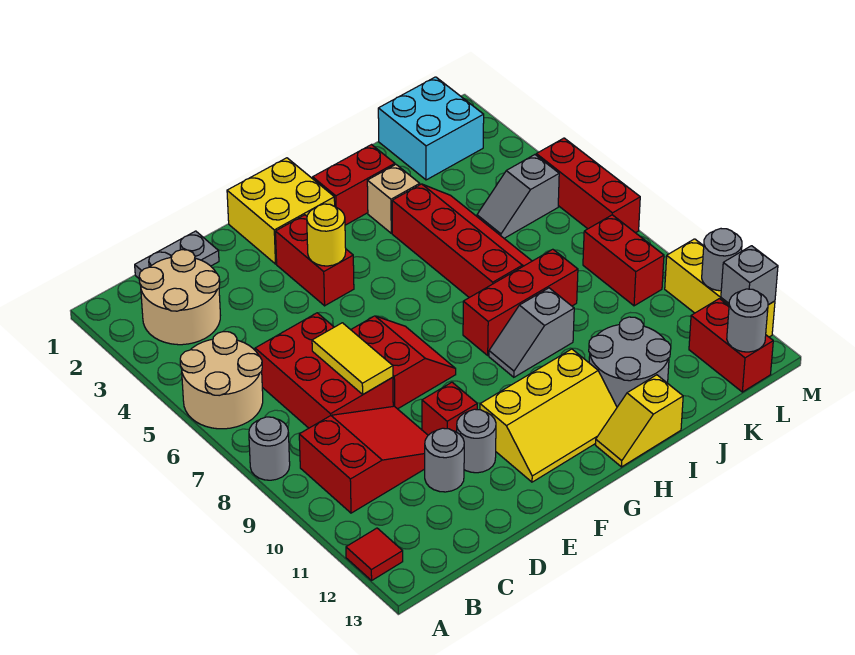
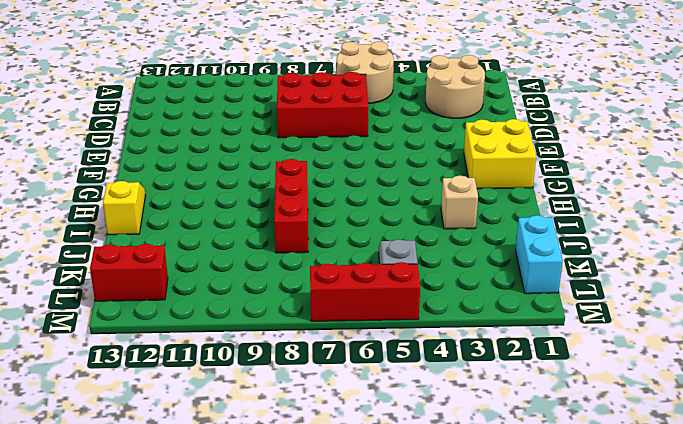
cyan brick K1:L1 level 1 -> cyan brick K1:L2 level 1
none -> grey round brick A8 level 1
none -> red tile A12 level 1
none -> red slope B9:D10 level 1 top B
none -> grey plate C1:D1 level 1

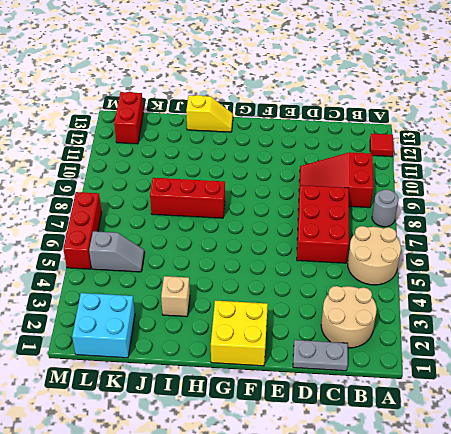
none -> grey round brick D11 level 1
none -> red slope E7:F8 level 1 top E
none -> red brick E10 level 1
none -> grey round brick E11 level 1

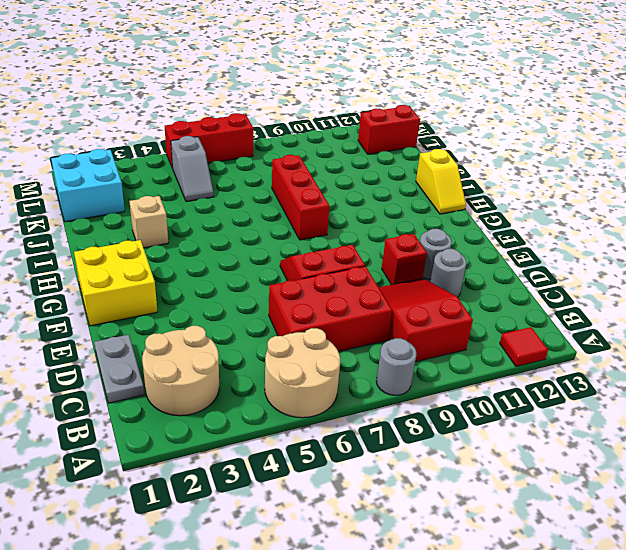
none -> red brick F3:F4 level 1
none -> yellow slope F11:H12 level 1 top 11
none -> red brick H2:I2 level 1
none -> grey slope H9:I9 level 1 top I

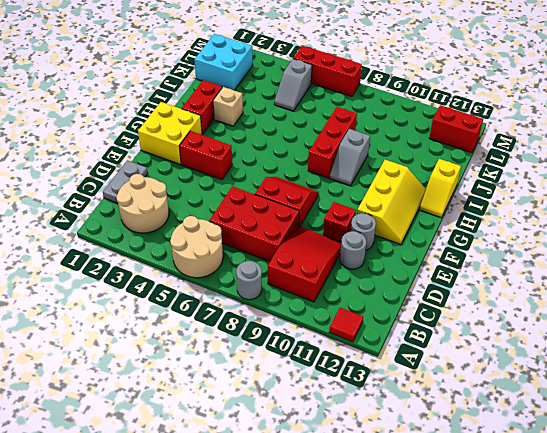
none -> red slope I4:J7 level 1 top I
none -> grey round brick I11:J12 level 1
none -> red brick L8:L9 level 1
none -> yellow brick M10:M12 level 1

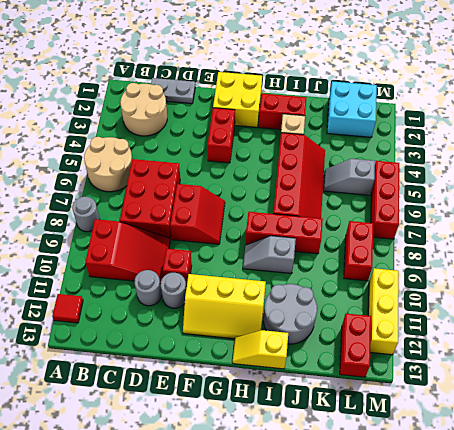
none -> yellow tile D7:D8 level 2
none -> yellow round brick F4 level 2
none -> grey round brick L13 level 2
none -> grey round brick M11 level 2

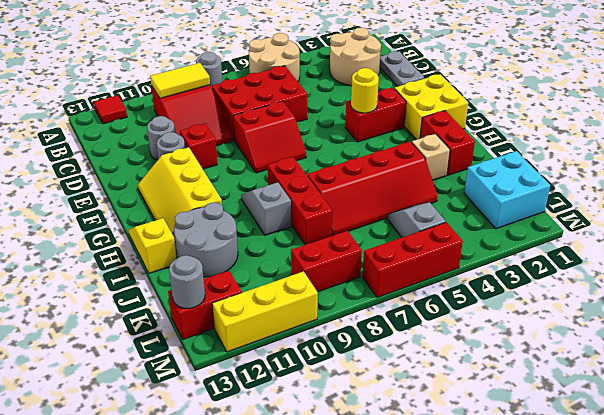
yellow tile B9:B10 level 2 -> yellow tile D7:D8 level 2
none -> grey round brick M11 level 2
none -> grey brick M12 level 2

